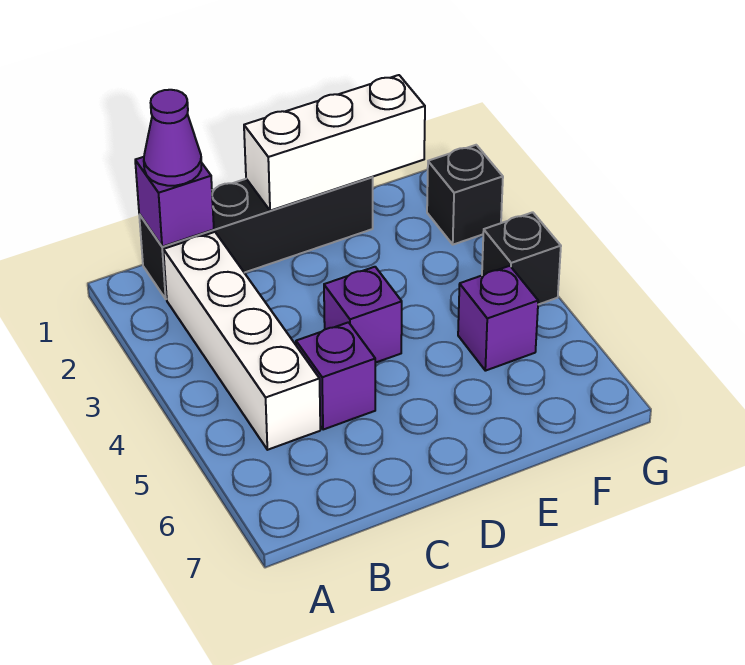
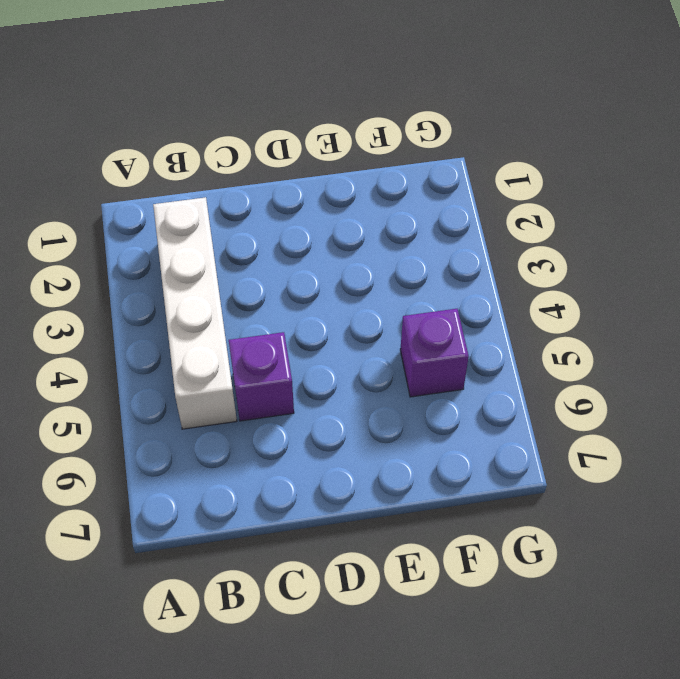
none -> black brick B1:E1 level 1
none -> purple brick D4 level 1

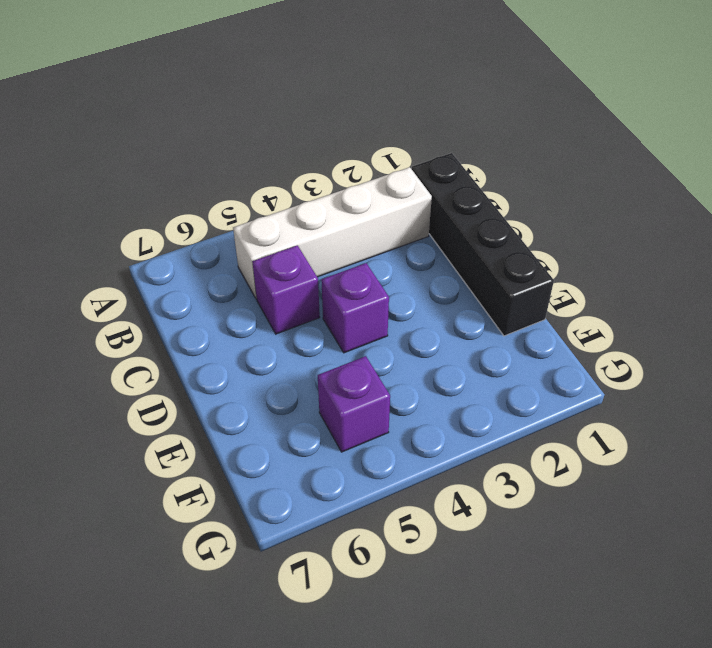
none -> black brick G2 level 1
none -> black brick G4 level 1

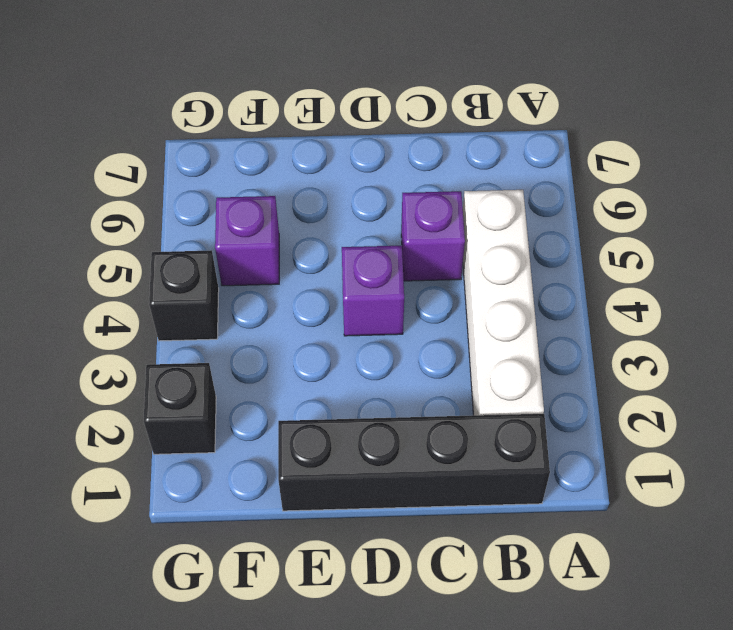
none -> purple brick B1 level 2
none -> white brick D1:F1 level 2

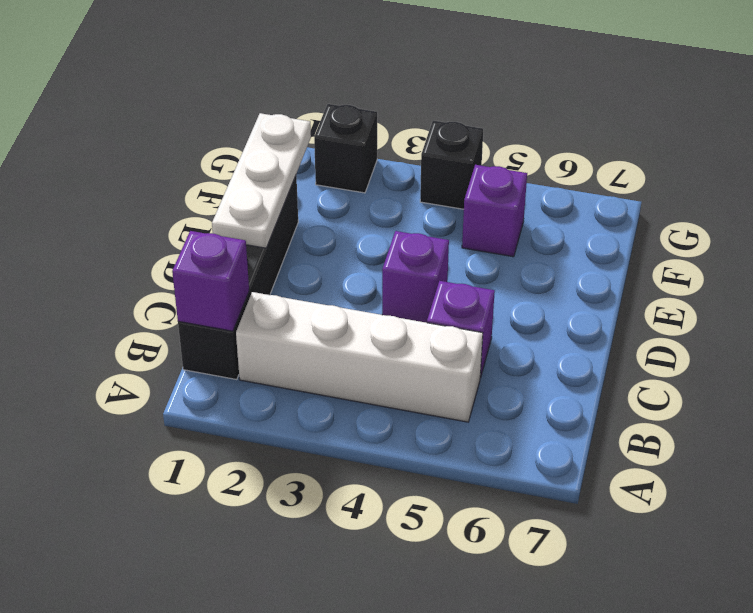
white plate D1:F1 level 2 -> white brick D1:F1 level 2
none -> purple cone B1 level 3

